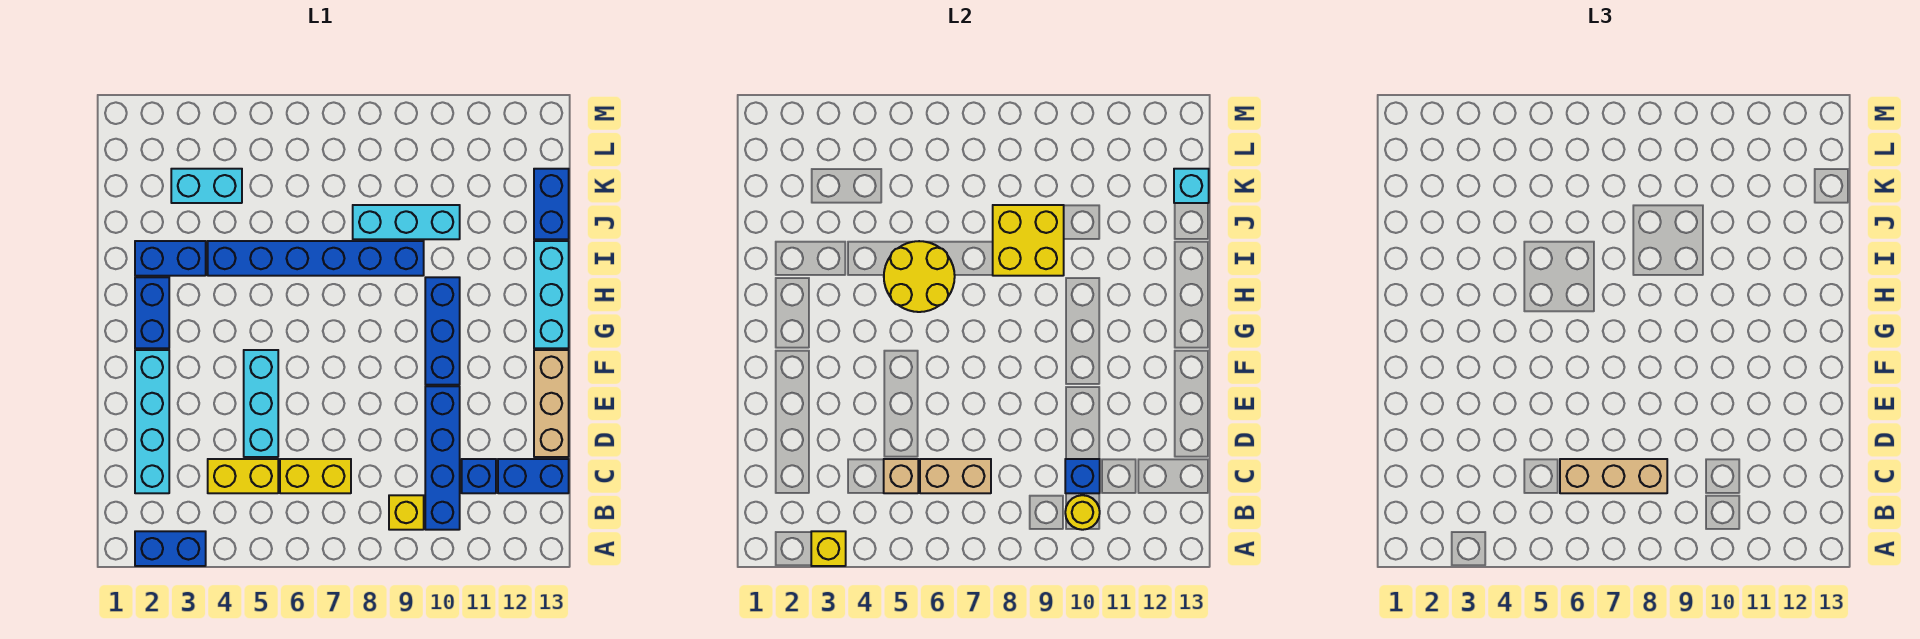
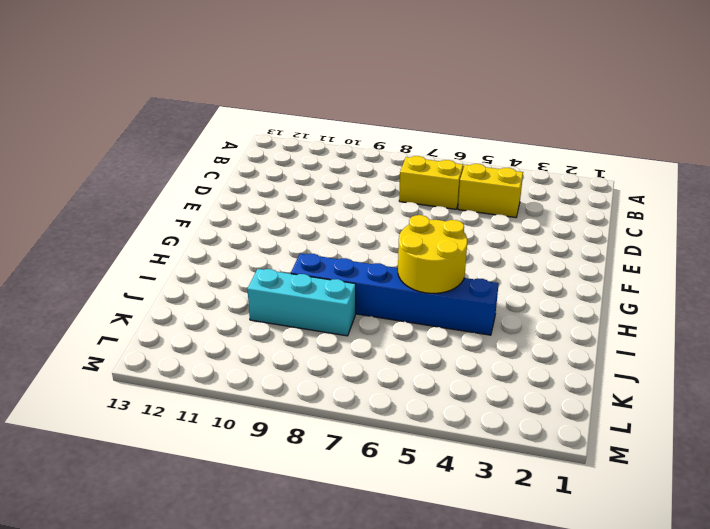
none -> blue brick A2:A3 level 1
none -> yellow brick B9 level 1
none -> blue brick B10:E10 level 1

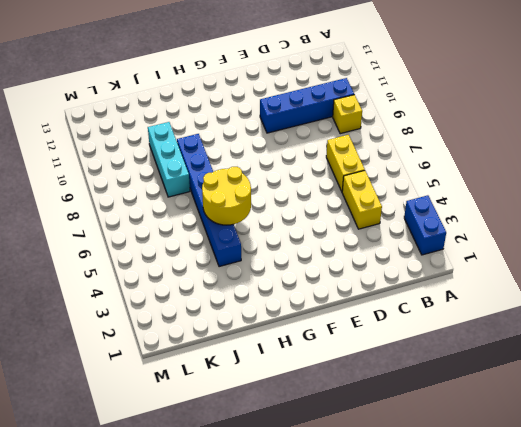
none -> cyan brick C2:F2 level 1
none -> blue brick C11 level 1
none -> blue brick C12:C13 level 1

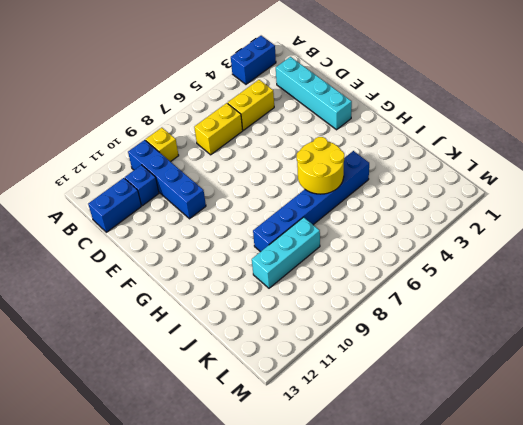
none -> cyan brick D5:F5 level 1
none -> tan brick D13:F13 level 1
none -> blue brick F10:H10 level 1

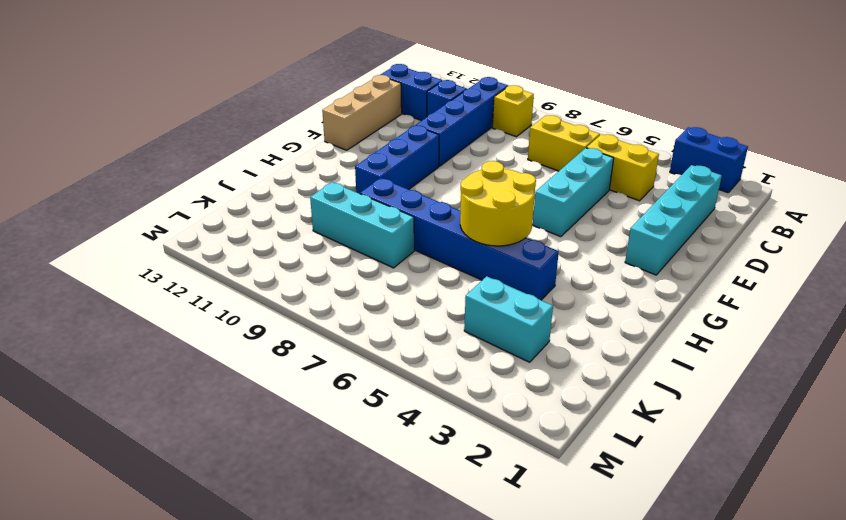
none -> blue brick G2:H2 level 1
none -> cyan brick G13:I13 level 1
none -> blue brick I2:I3 level 1

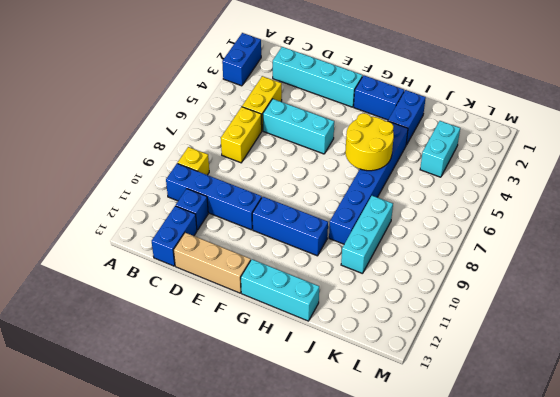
none -> blue brick J13:K13 level 1
none -> yellow brick A3 level 2
none -> yellow round brick B10 level 2

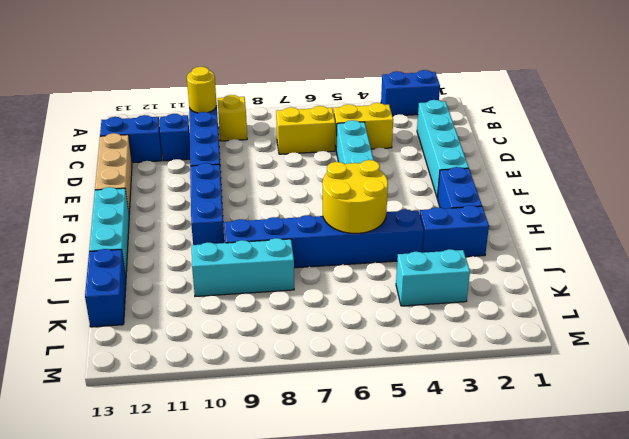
none -> yellow brick A3 level 2
none -> tan brick C5 level 2
none -> tan brick C6:C7 level 2

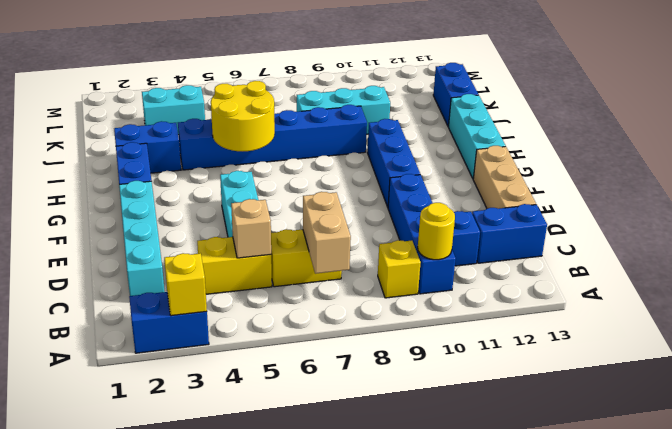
tan brick B7:C7 level 2 -> tan brick C6:C7 level 2
none -> blue brick C10 level 2
none -> yellow brick I8:J9 level 2
none -> cyan brick K13 level 2

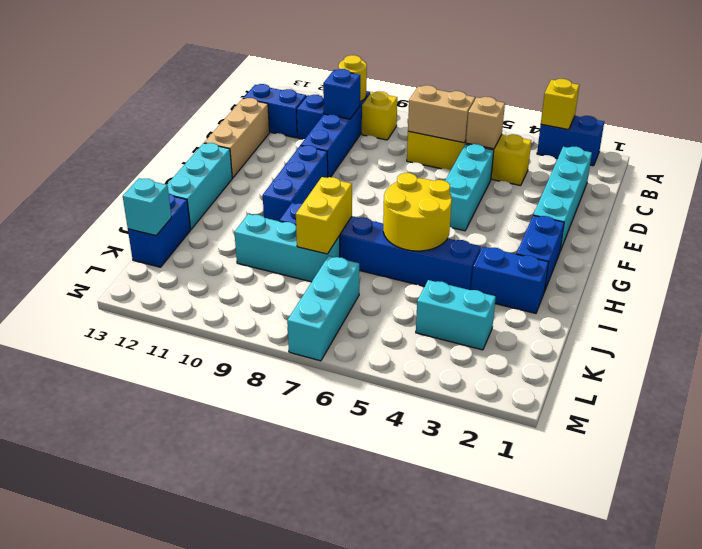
yellow brick I8:J8 level 2 -> yellow brick I8:J9 level 2
cyan brick K7:M7 level 1 -> none
none -> tan brick C6:C8 level 3

